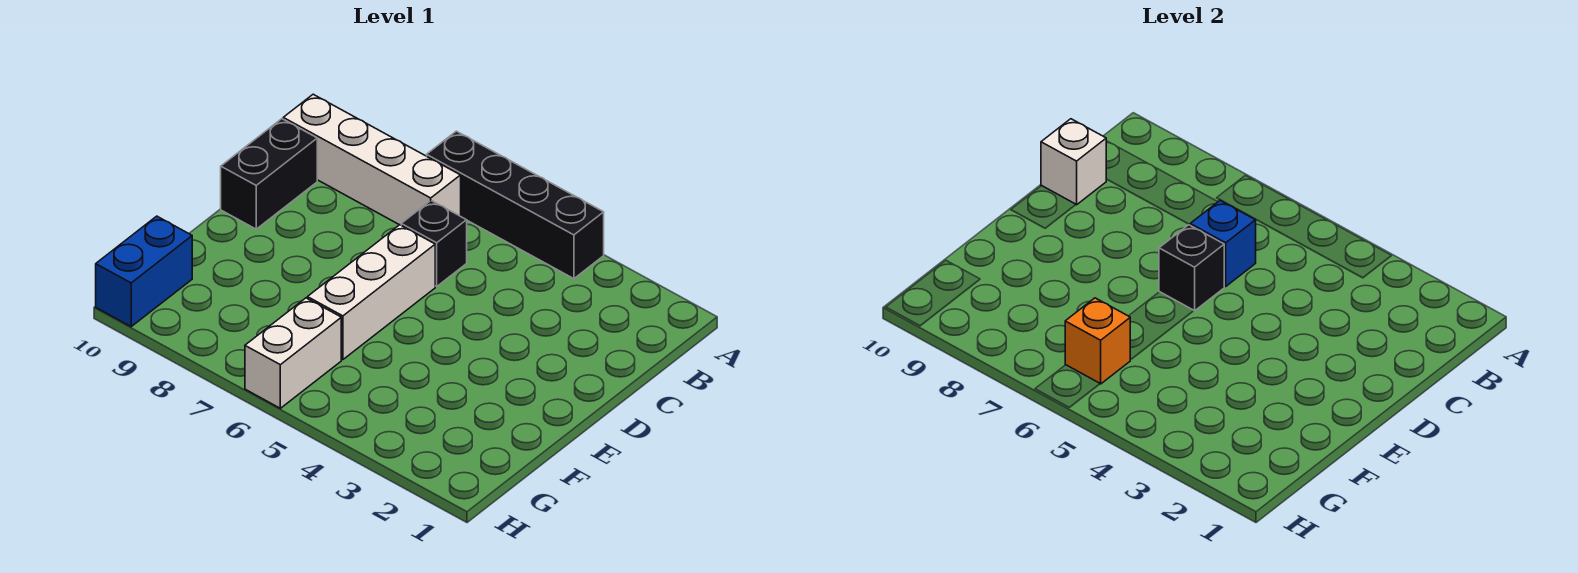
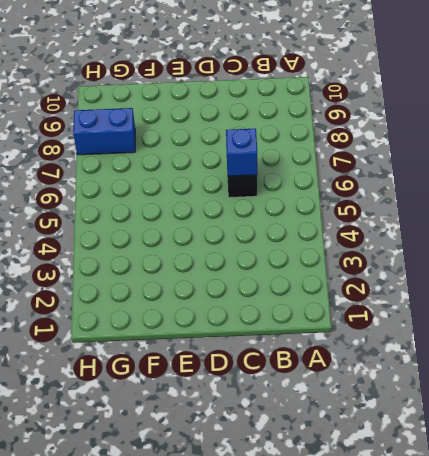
blue brick G8:H8 level 1 -> blue brick G10:H10 level 1
none -> black brick A4:A7 level 1
none -> white brick B7:B10 level 1

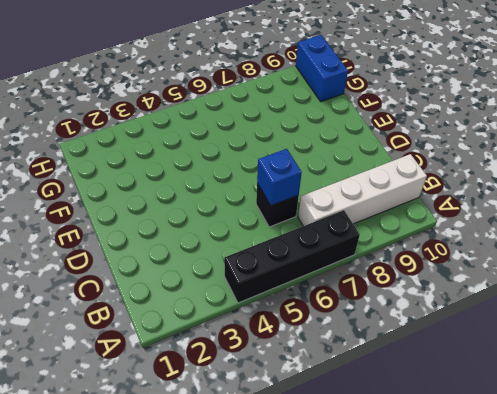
none -> black brick C10:D10 level 1
none -> white brick D6:F6 level 1

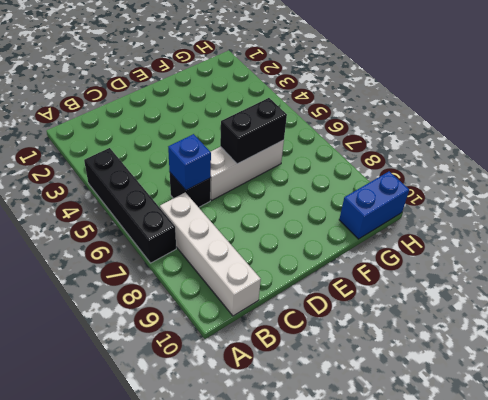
black brick E6:F6 level 2 -> black brick C10:D10 level 1
none -> white brick G6:H6 level 1
none -> white brick C10 level 2

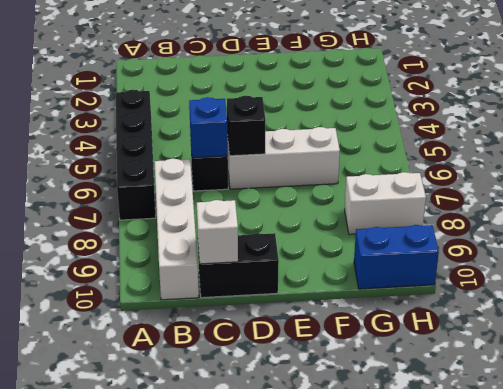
white brick G8:H8 level 1 -> white brick G6:H6 level 1
none -> orange brick G6 level 2

